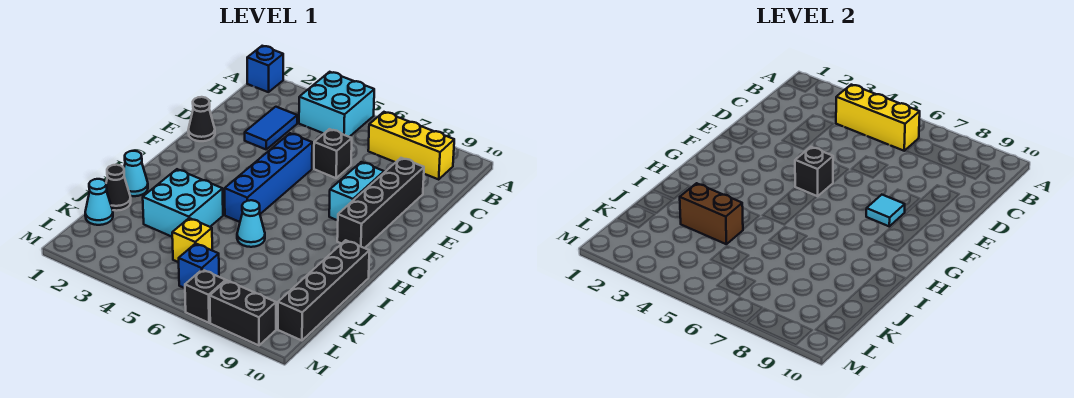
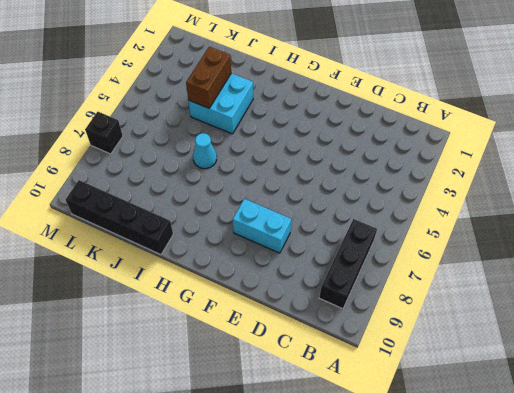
black brick B7:B9 level 1 -> yellow brick B7:B9 level 1
none -> blue brick A1 level 1
none -> cyan brick A4:B5 level 1
none -> blue tile C3:D3 level 1

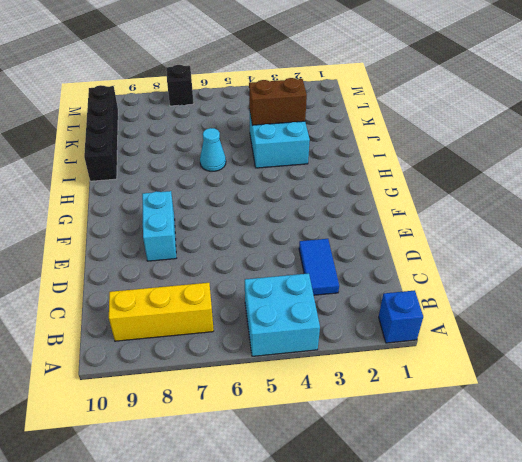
none -> black brick D6 level 1
none -> black brick D9:G9 level 1
none -> black cone E1 level 1

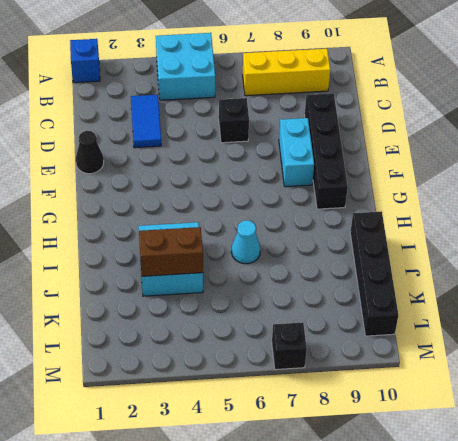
none -> blue brick E5:H5 level 1
none -> cyan cone I1 level 1
none -> black cone J1 level 1

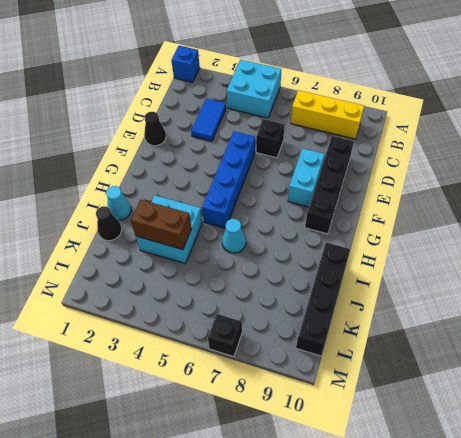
none -> cyan cone K1 level 1
none -> yellow brick K5 level 1
none -> blue brick L6 level 1

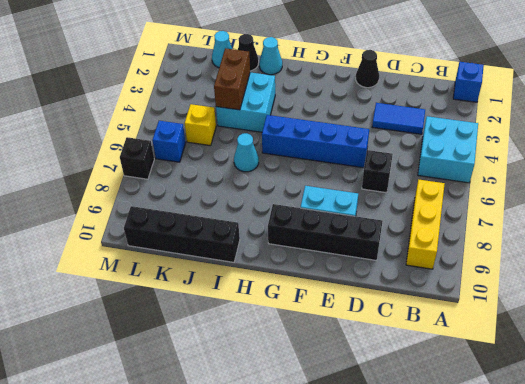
none -> black brick M8:M9 level 1
none -> yellow brick B4:B6 level 2
none -> black brick F5 level 2

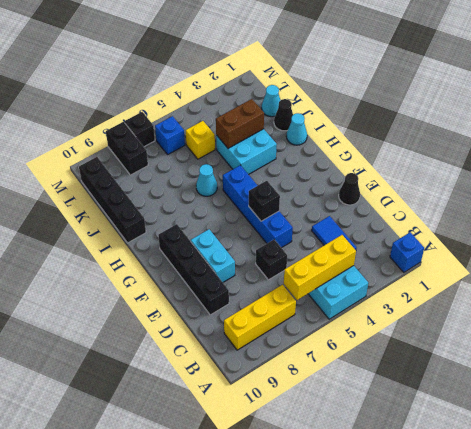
black brick L8:M8 level 1 -> black brick M8:M9 level 1
none -> cyan tile F8 level 2

